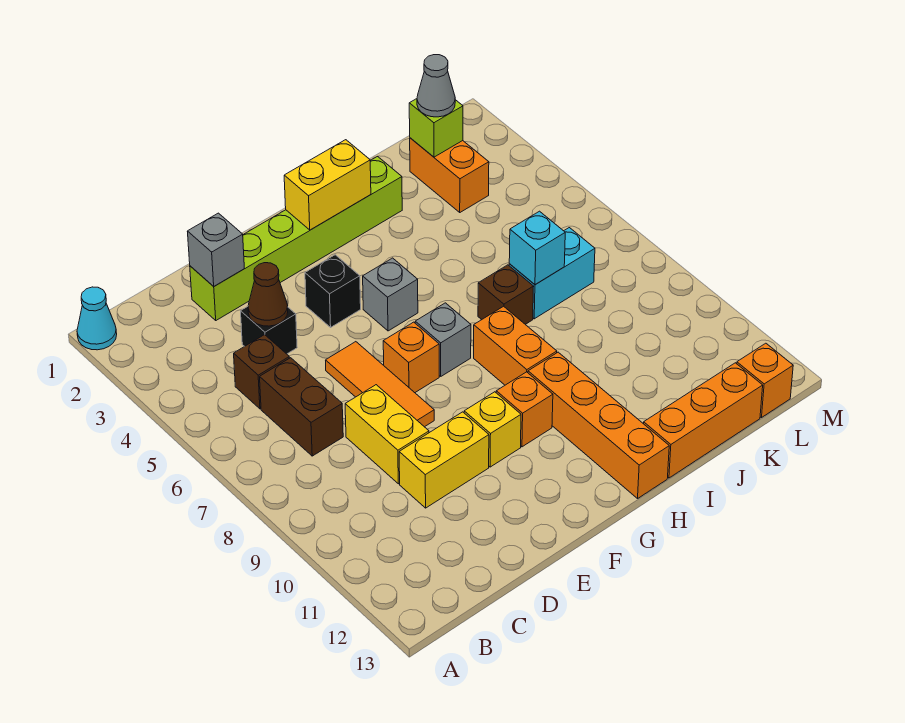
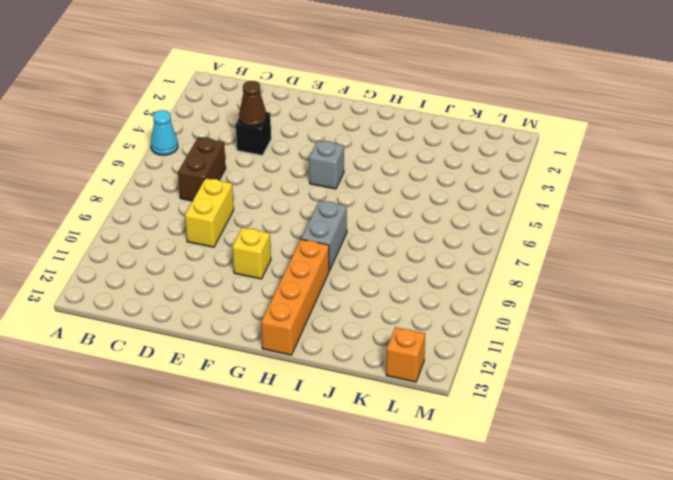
cyan cone A5 level 1 -> cyan cone A1 level 1
grey brick H8:H9 level 1 -> orange brick H8:H9 level 1
none -> brown brick C5 level 1
none -> lime brick D2:I2 level 1
none -> yellow brick D10:E10 level 1

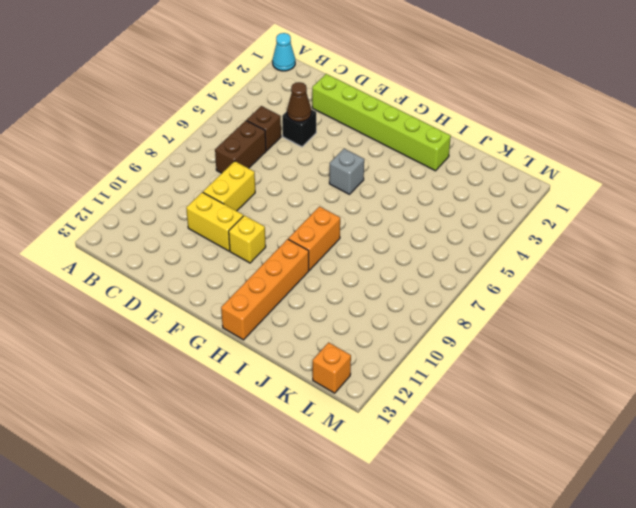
none -> orange tile E6:E8 level 1
none -> black brick F4 level 1
none -> orange brick F7 level 1

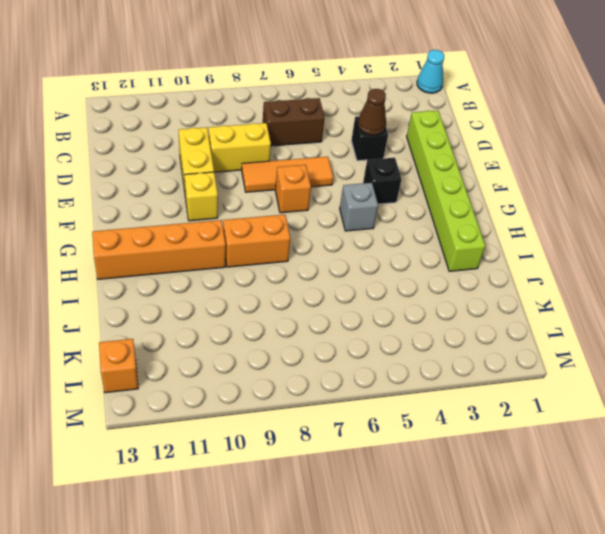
none -> brown brick C5 level 1
none -> grey brick G7 level 1
none -> orange brick G10 level 1

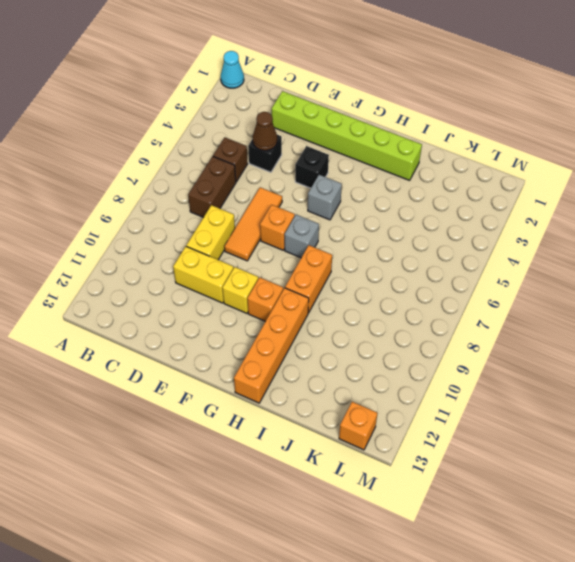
none -> brown brick I7 level 1
none -> orange brick I13:K13 level 1
none -> cyan brick J7:K7 level 1

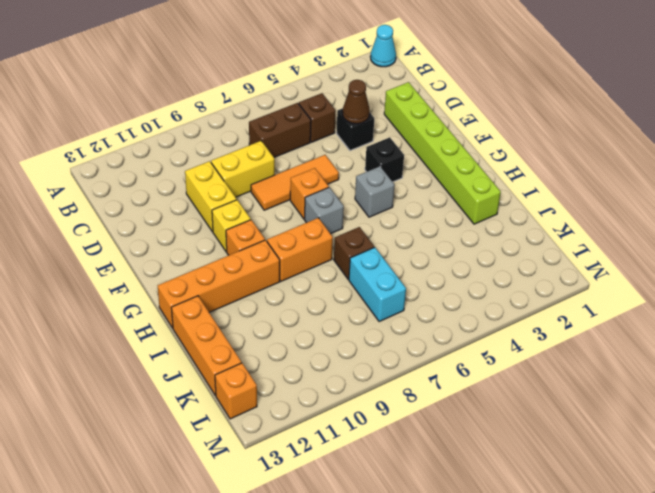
none -> orange brick K2:K3 level 1
none -> grey brick D2 level 2
none -> yellow brick G2:H2 level 2

